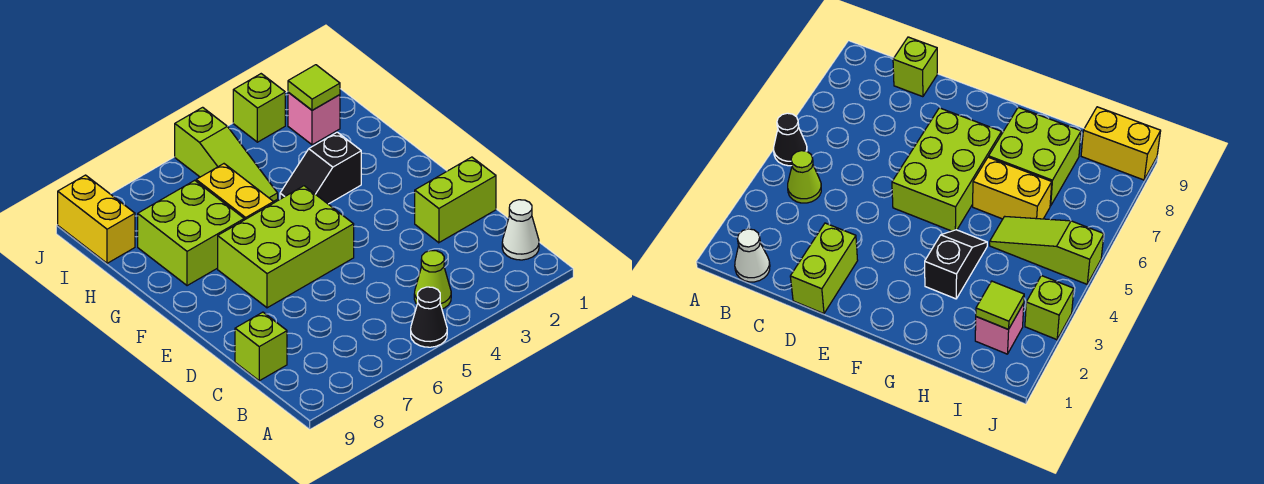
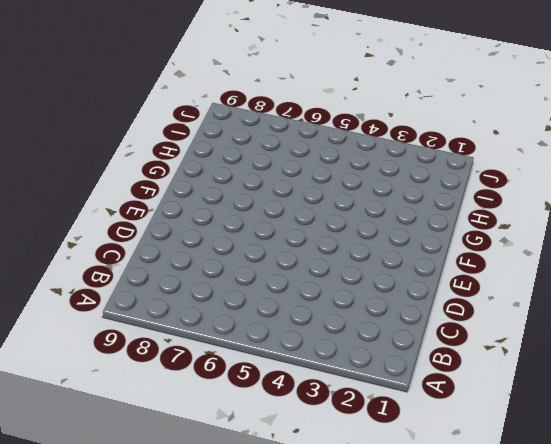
none -> black cone A5 level 1
none -> white cone B1 level 1
none -> lime cone B4 level 1

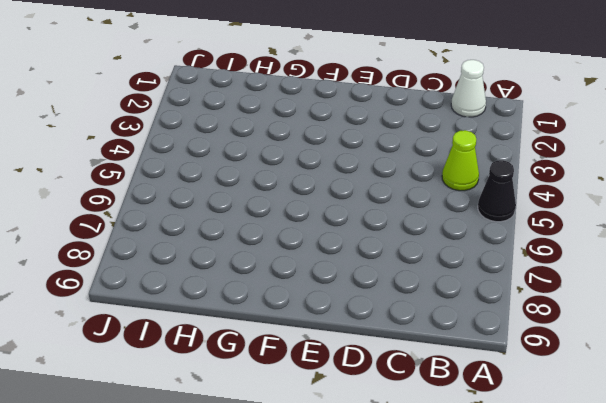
none -> lime brick C9 level 1
none -> lime brick D1:D2 level 1
none -> lime brick E5:F7 level 1

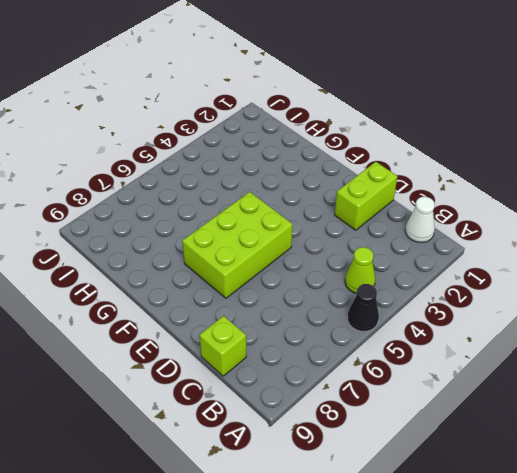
none -> black slope G3:G4 level 1 top 3
none -> yellow brick G6:H6 level 1
none -> lime brick G7:H8 level 1

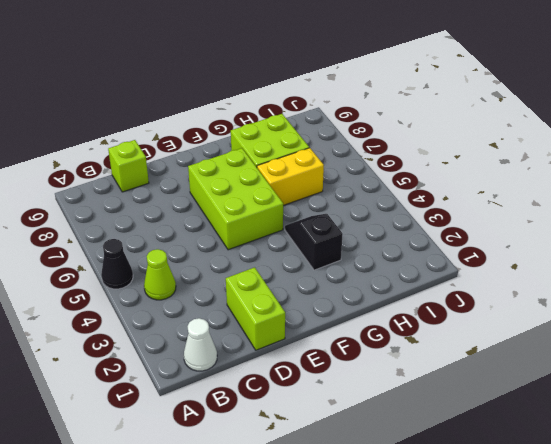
none -> lime slope H5:J5 level 1 top J
none -> pink brick I2 level 1
none -> yellow brick I9:J9 level 1

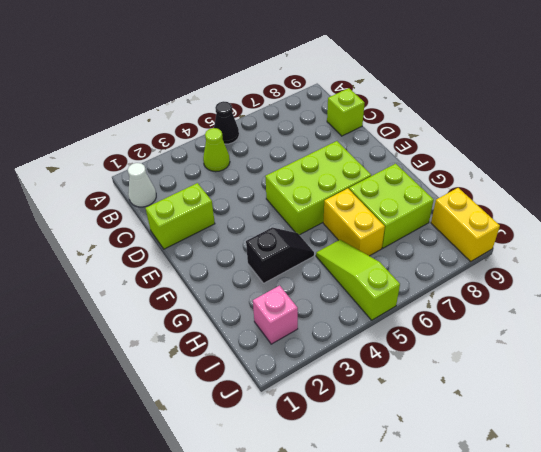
none -> lime brick J3 level 1
none -> lime tile I2 level 2

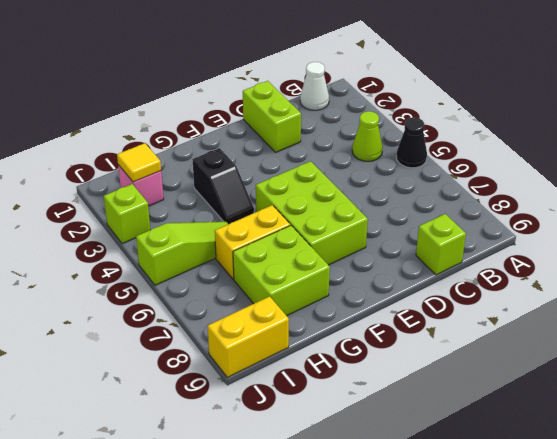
yellow tile I2 level 2 -> lime tile I2 level 2

